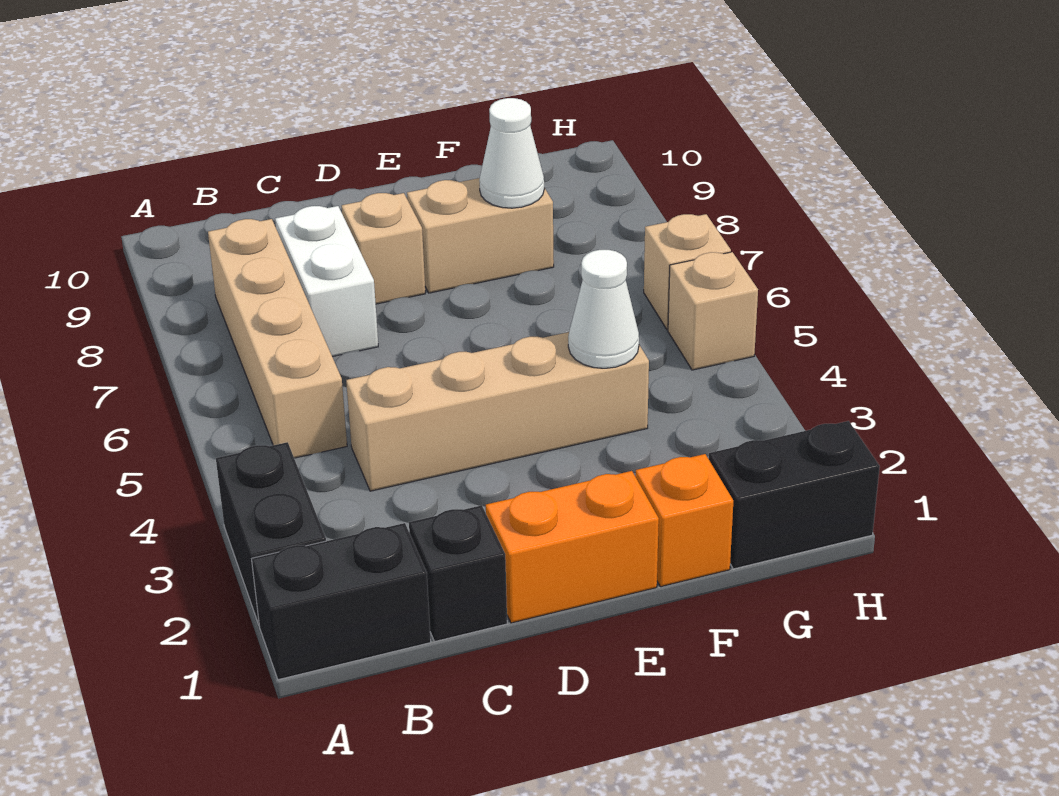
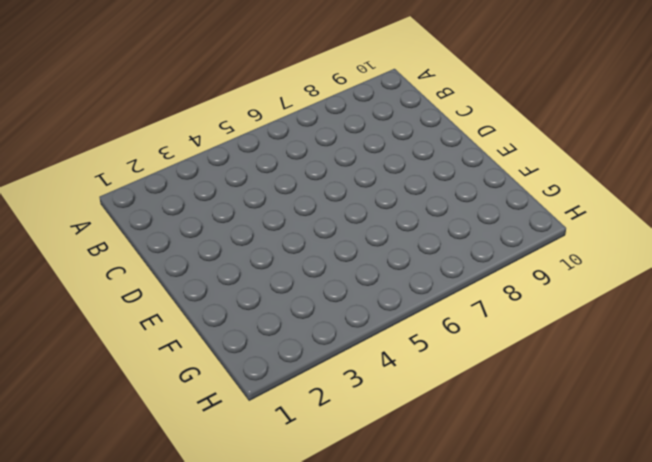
none -> black brick A1:B1 level 1
none -> black brick A2:A3 level 1
none -> tan brick B5:B8 level 1

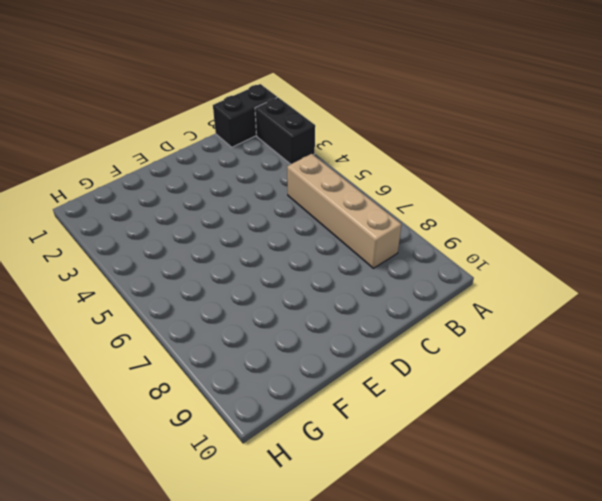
none -> black brick C1 level 1
none -> tan brick C4:F4 level 1
none -> white brick C7:C8 level 1

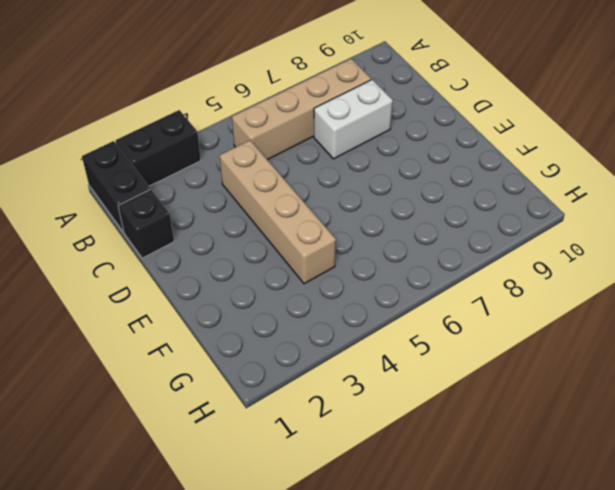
none -> orange brick D1:E1 level 1
none -> tan brick D8 level 1
none -> tan brick E8:F8 level 1

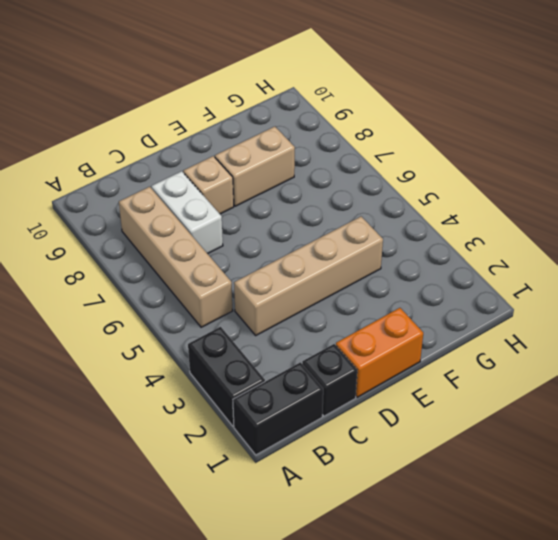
none -> orange brick F1 level 1
none -> black brick G1:H1 level 1
none -> tan brick H5 level 1

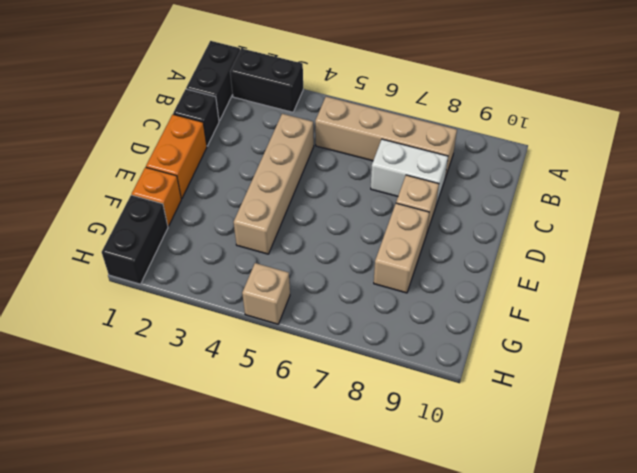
none -> tan brick H6 level 1
none -> white cone F4 level 2
none -> white cone F8 level 2

